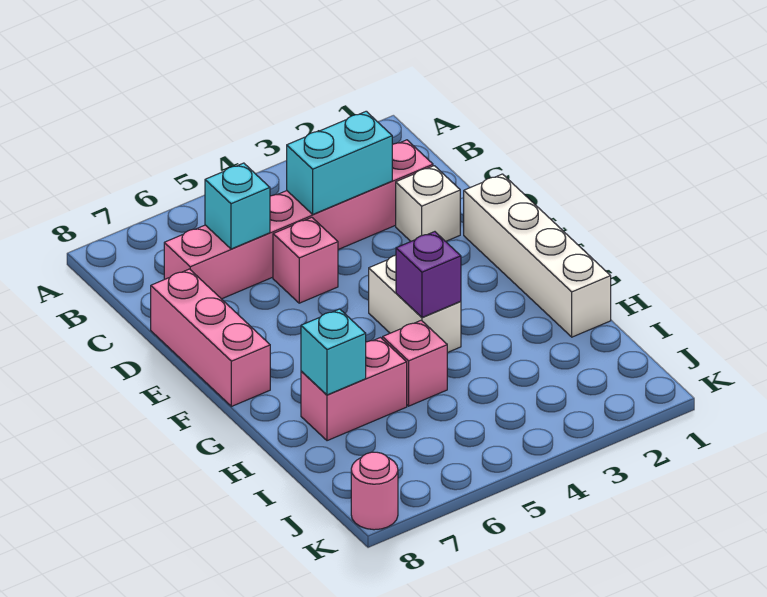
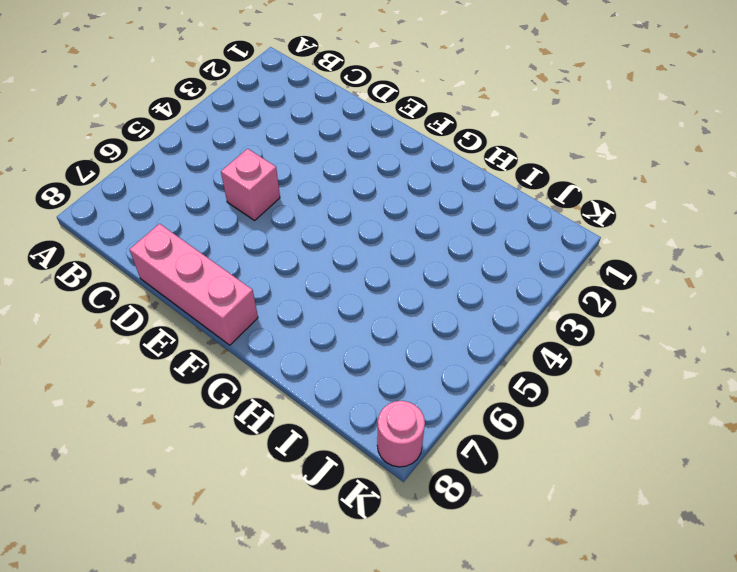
none -> pink brick C2:C7 level 1
none -> white brick D2 level 1
none -> white brick E1:H1 level 1

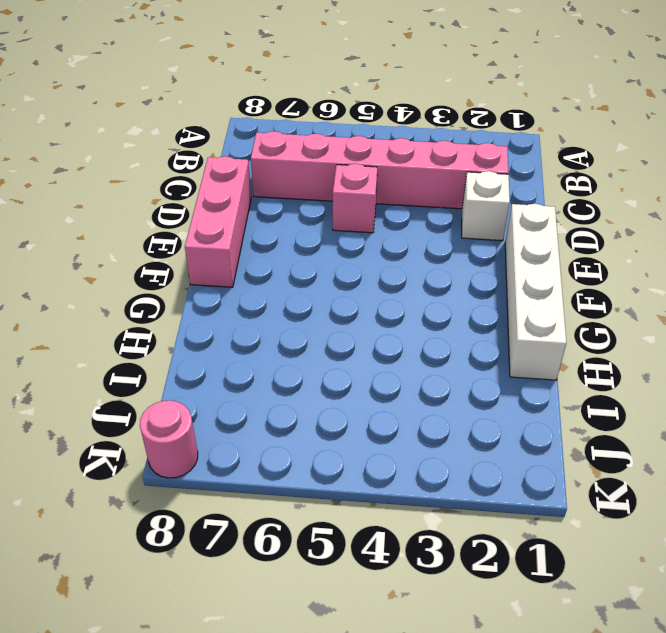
none -> white brick F4:G4 level 1
none -> pink brick H5 level 1
none -> pink brick H6:H7 level 1

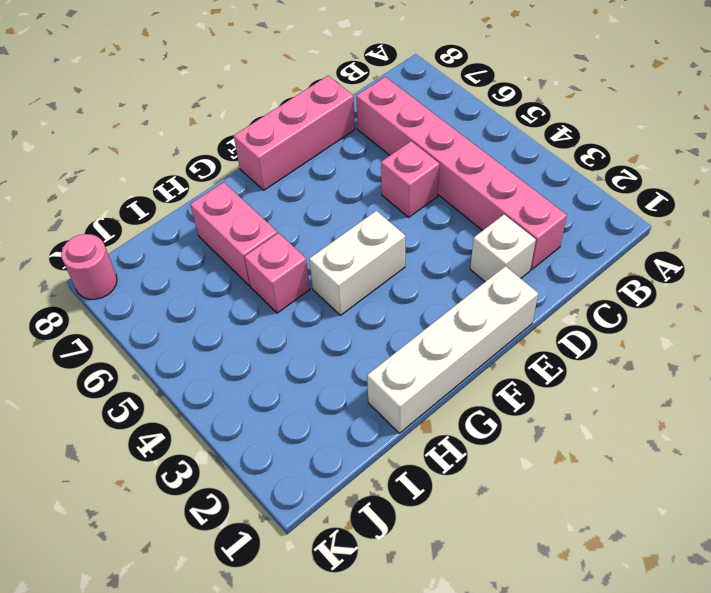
none -> cyan brick C3:C4 level 2
none -> cyan brick C6 level 2
none -> purple brick G4 level 2

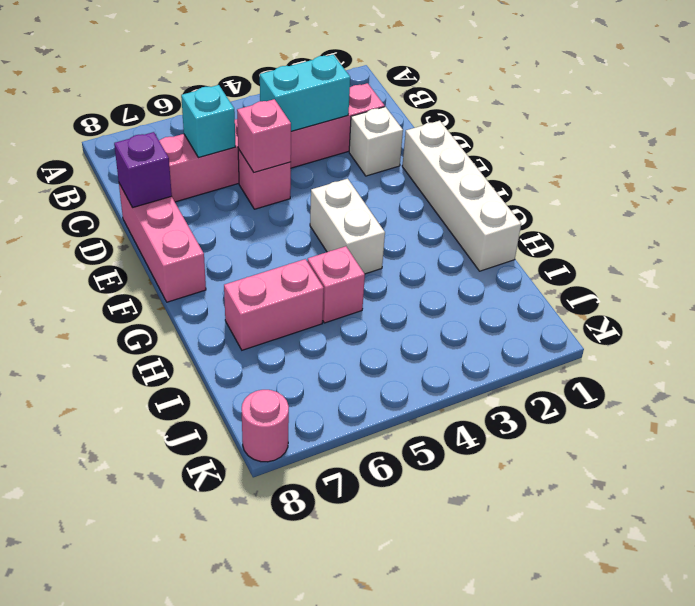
pink brick D5 level 2 -> none
purple brick D8 level 2 -> purple brick G4 level 2
none -> cyan brick H7 level 2

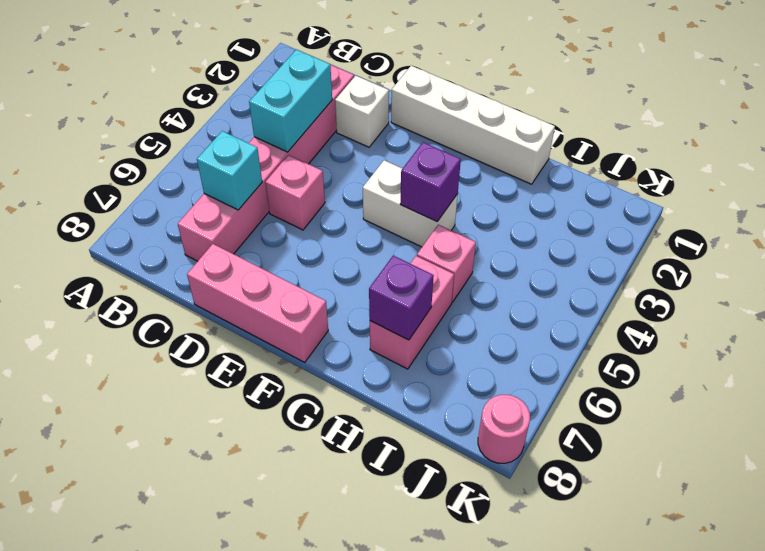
purple brick H7 level 2 -> cyan brick H7 level 2

